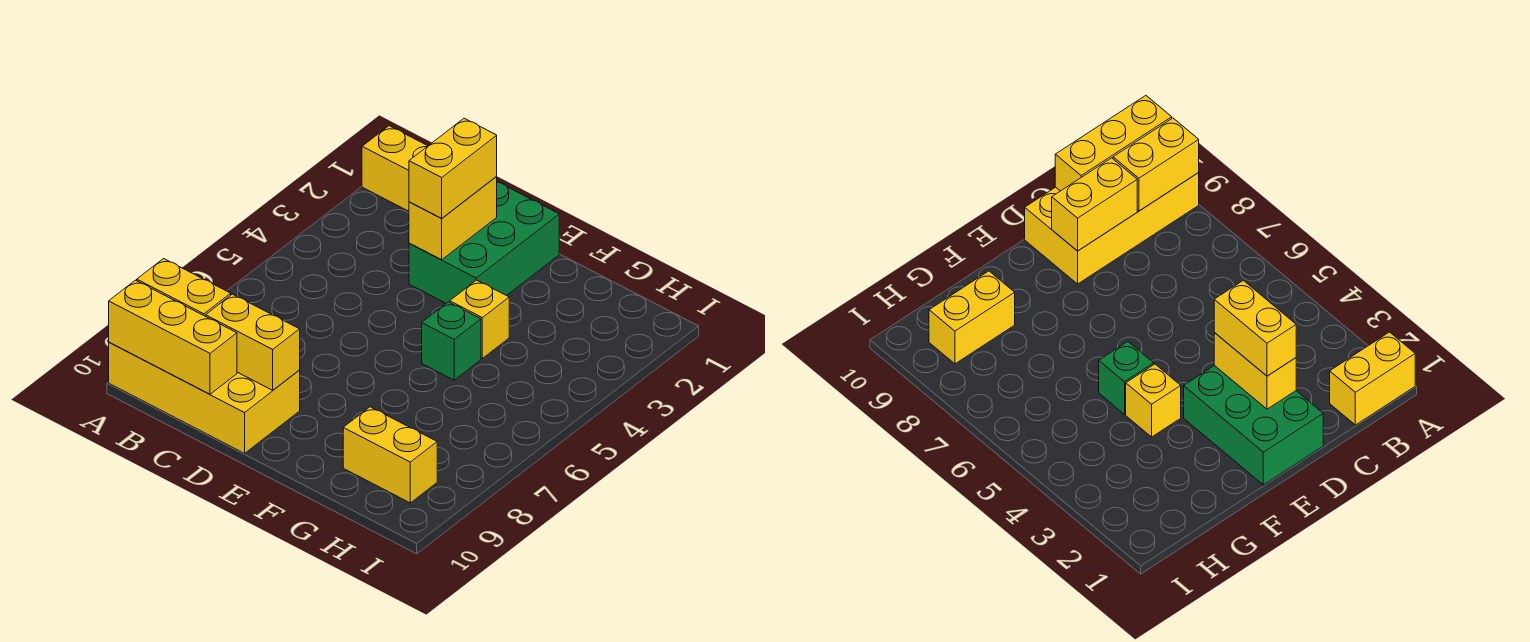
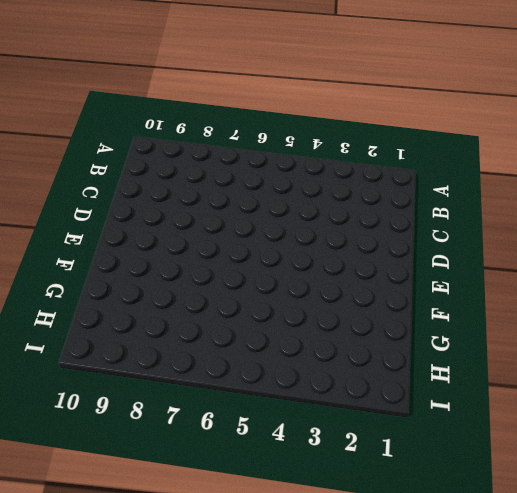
none -> yellow brick A1:B1 level 1
none -> yellow brick A9:D10 level 1

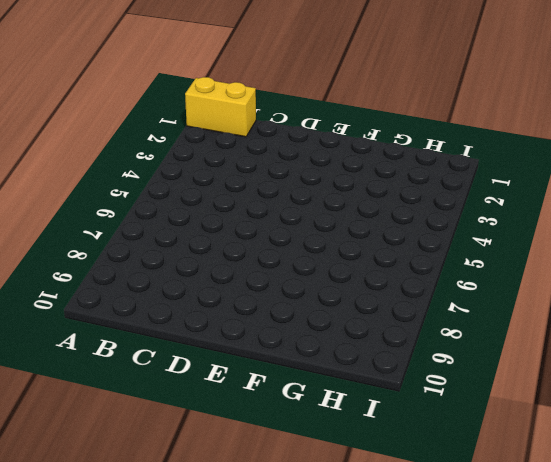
none -> yellow brick A9:D10 level 1
none -> green brick D1:E3 level 1

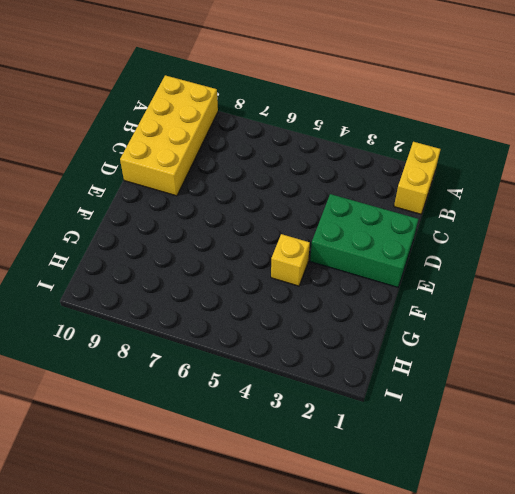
none -> green brick F5 level 1
none -> yellow brick G9:H9 level 1

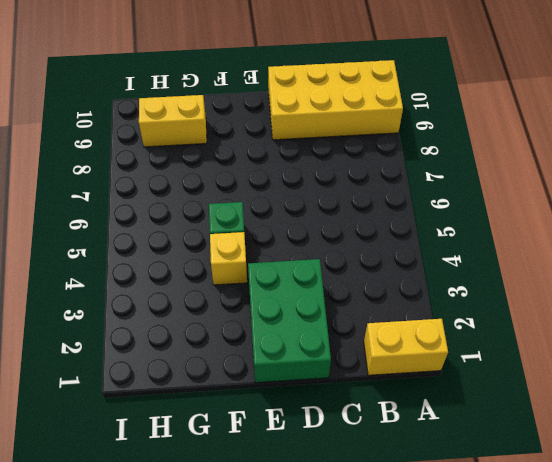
none -> yellow brick A9:B9 level 2
none -> yellow brick A10:C10 level 2

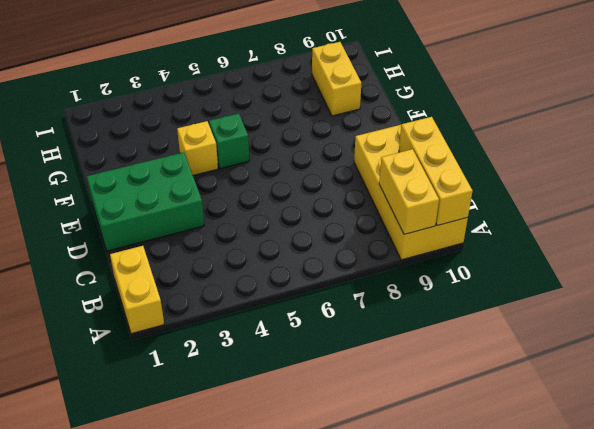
none -> yellow brick C9:D9 level 2
none -> yellow brick D2:D3 level 2

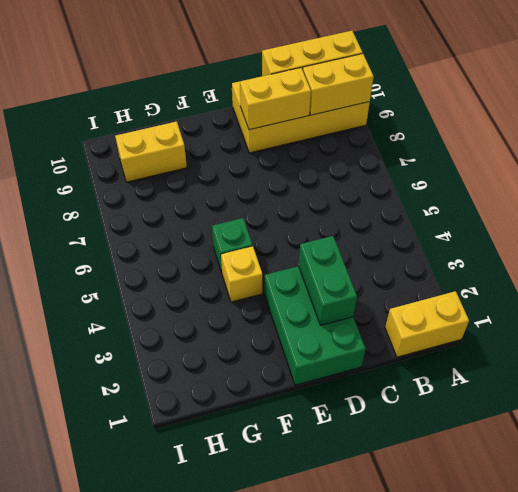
green brick D2:D3 level 2 -> yellow brick D2:D3 level 2
none -> yellow brick D2:D3 level 3

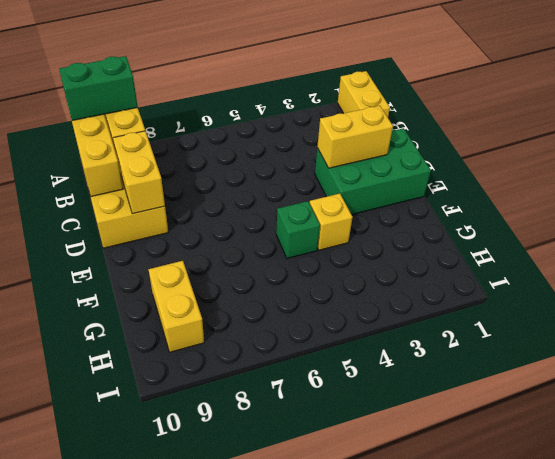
green brick A9:A10 level 3 -> none
none -> yellow brick D2:D3 level 3

